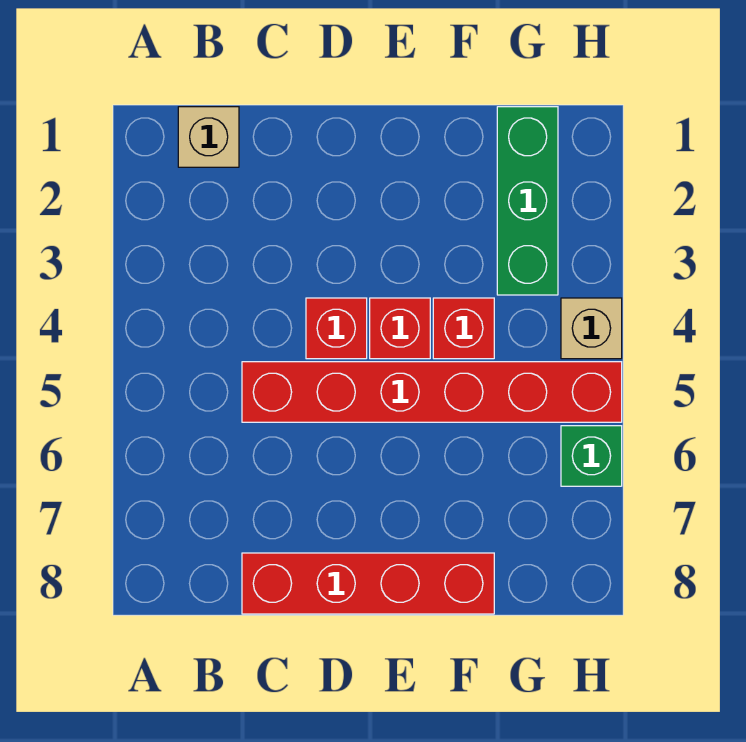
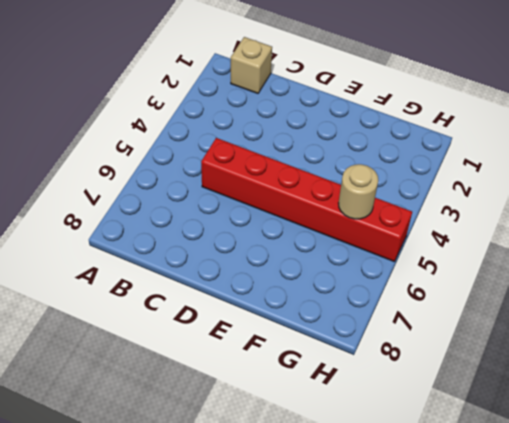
tan round brick G5 level 2 -> none
none -> red brick C8:F8 level 1
none -> red brick D4 level 1

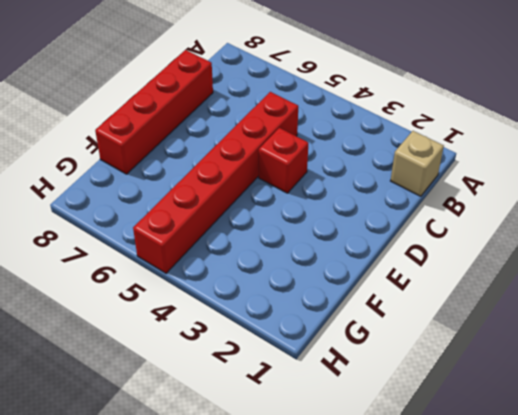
none -> red brick E4 level 1
none -> red brick F4 level 1

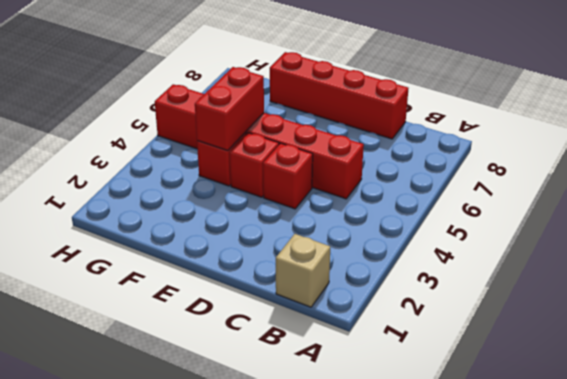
red brick F4:F5 level 2 -> none
none -> green brick G1:G3 level 1
none -> tan brick H4 level 1

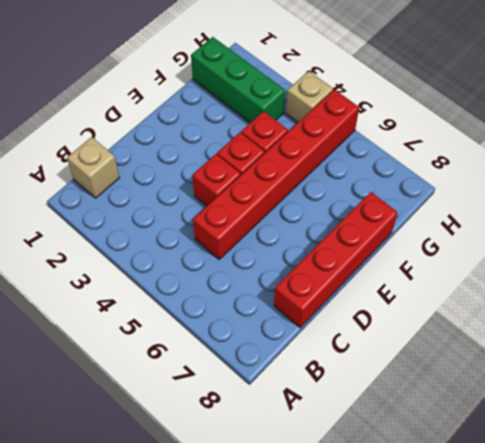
none -> green brick H6 level 1

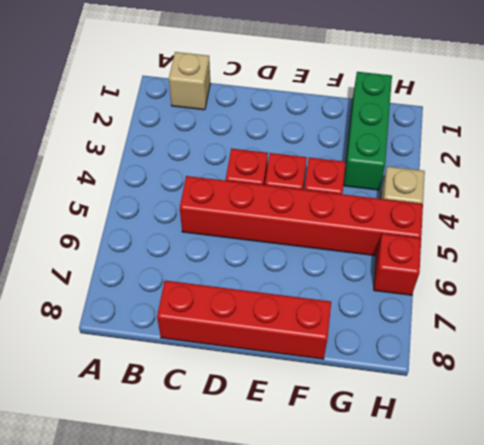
red brick H6 level 1 -> green brick H6 level 1

